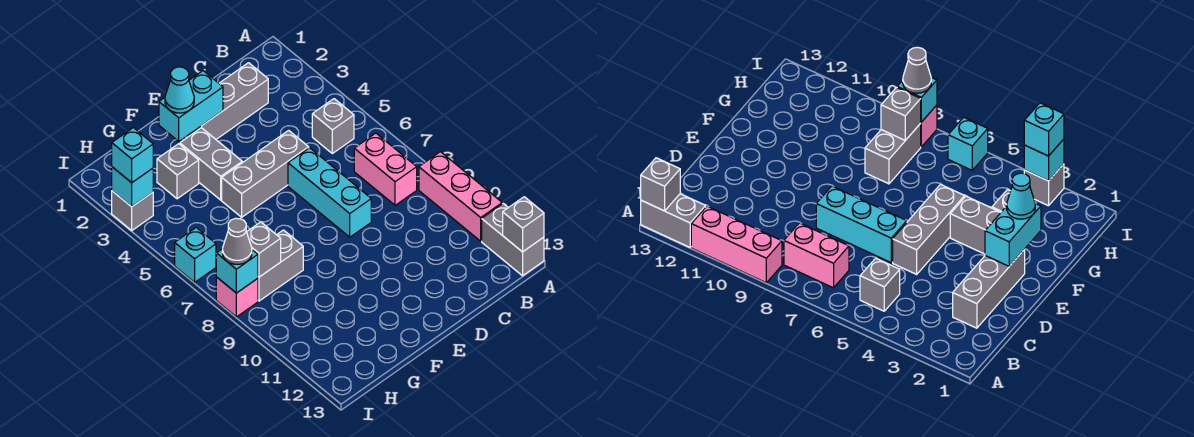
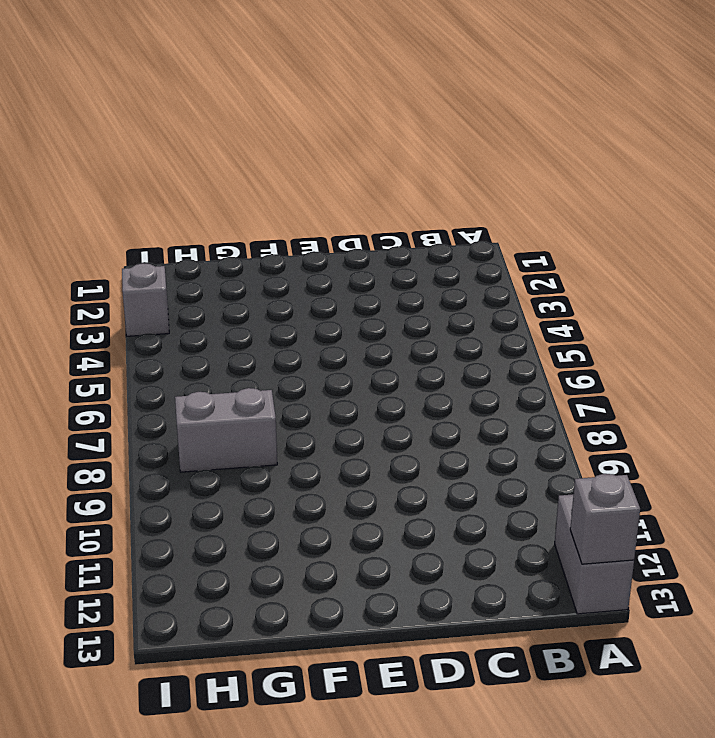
none -> pink brick A9:A11 level 1
none -> grey brick B5 level 1
none -> pink brick B7:B8 level 1

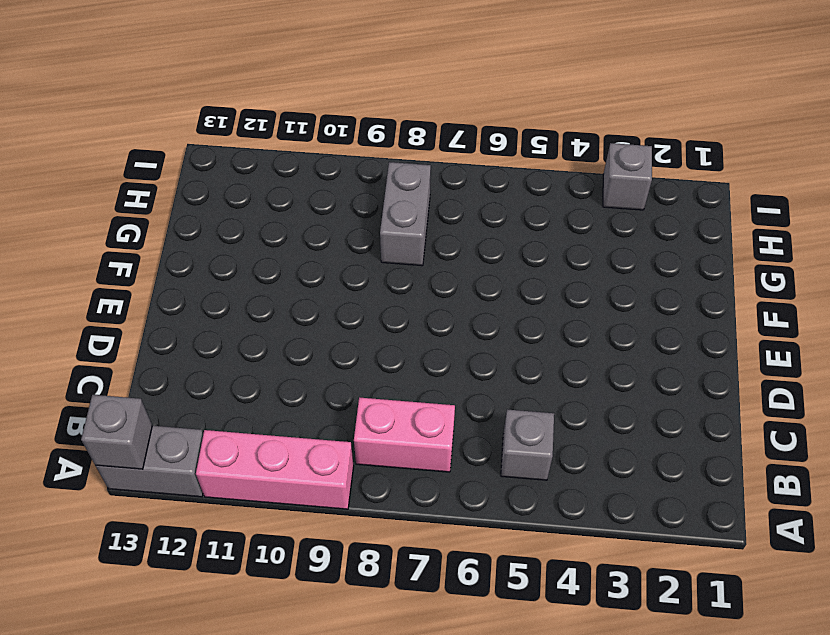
none -> grey brick C2:E2 level 1
none -> grey brick D5:F5 level 1
none -> cyan brick D6:D8 level 1

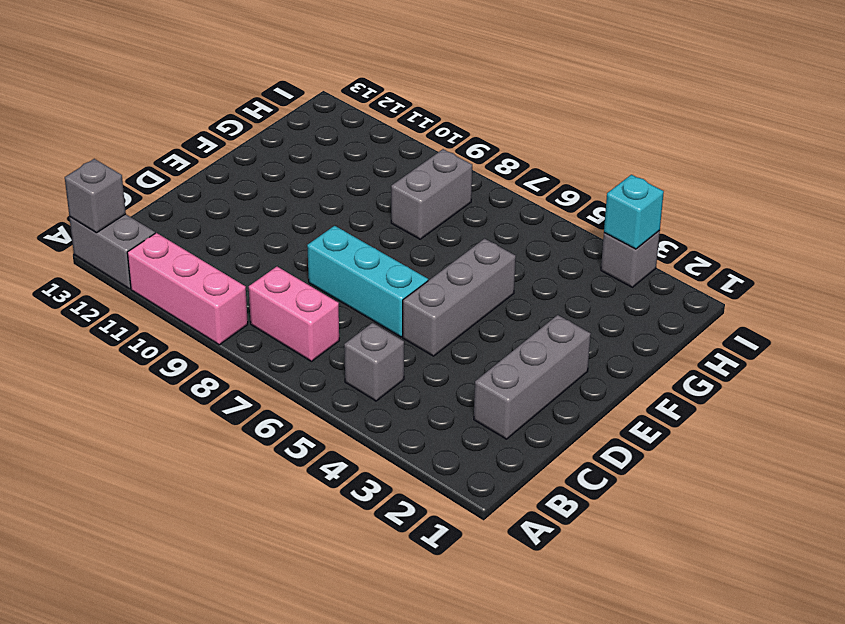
none -> grey brick F3:F4 level 1
none -> grey brick G3 level 1
none -> cyan brick I6 level 1

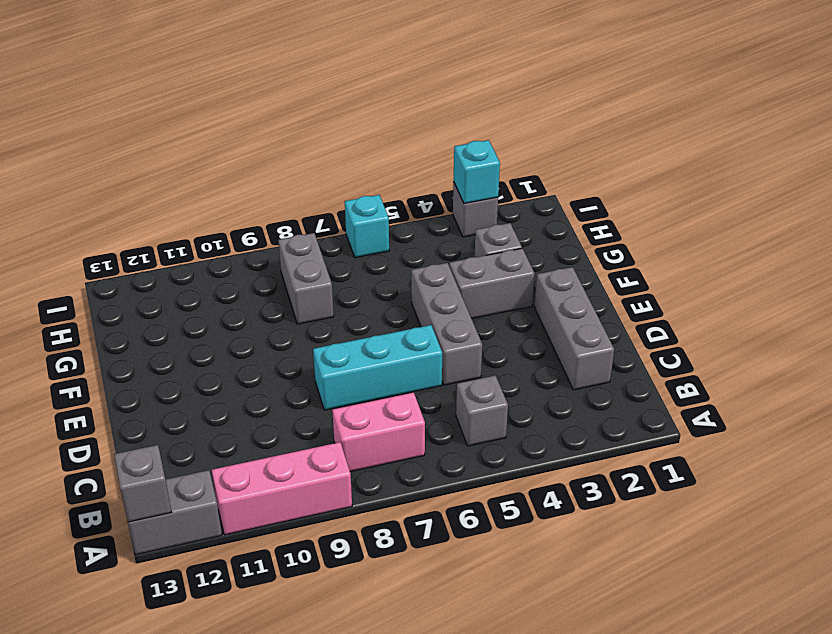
none -> pink brick I8 level 1
none -> cyan brick E2:F2 level 2
none -> grey brick H8 level 2

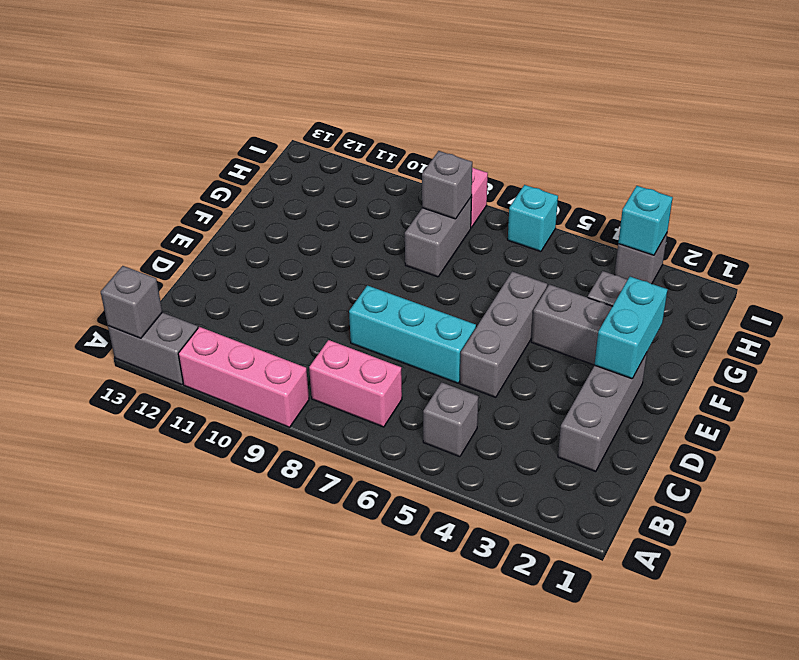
none -> cyan brick I8 level 2
none -> cyan cone F2 level 3
none -> cyan brick I3 level 3

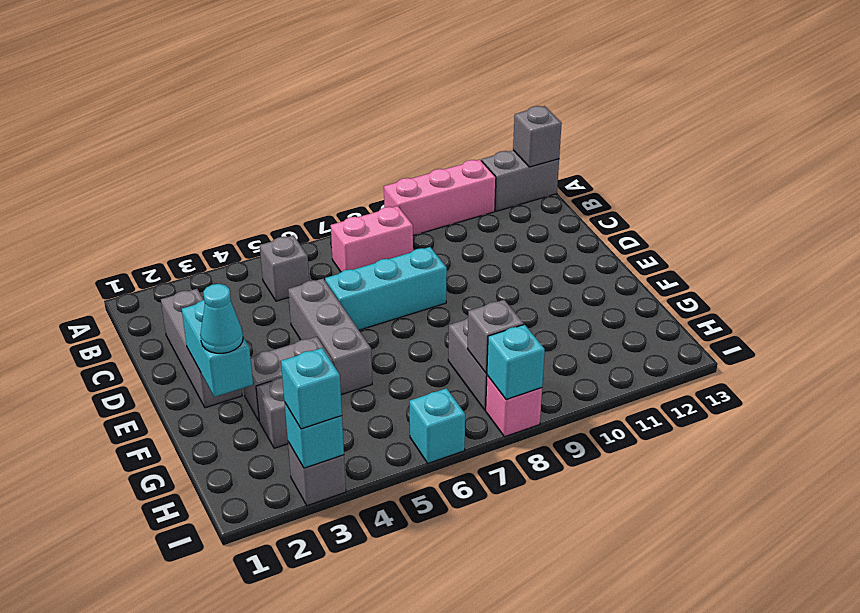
none -> grey cone I8 level 3

